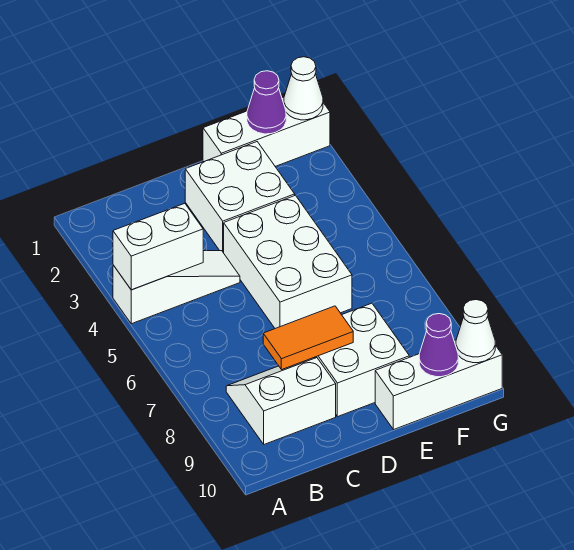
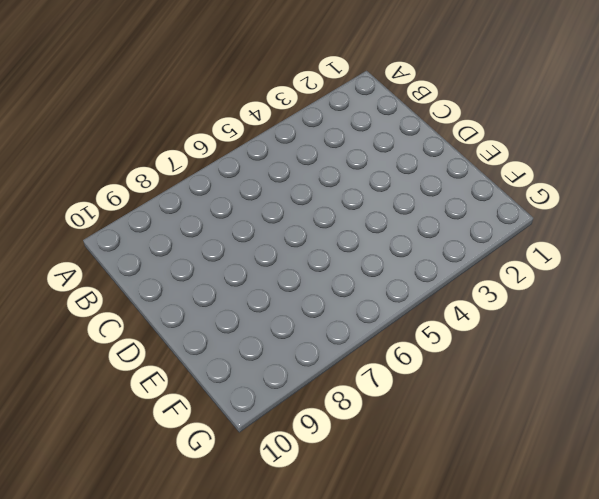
none -> white slope A4:C4 level 1 top A
none -> white slope B8:C9 level 1 top 9
none -> white brick D2:E3 level 1

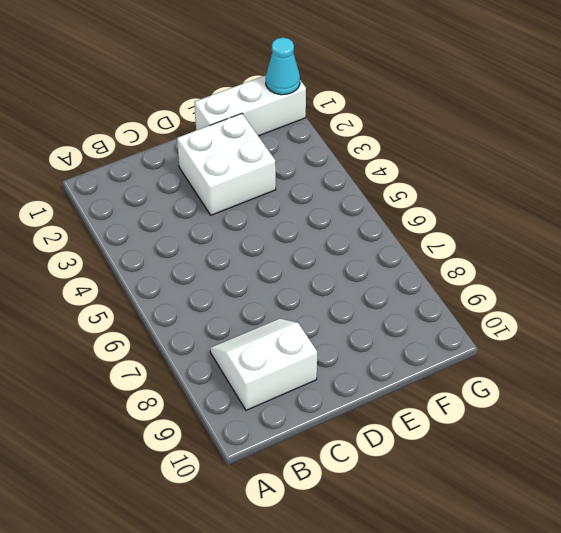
cyan cone G1 level 2 -> white cone G1 level 2
none -> white slope A4:C4 level 1 top A
none -> white brick D4:E6 level 1
none -> white brick D8:E9 level 1

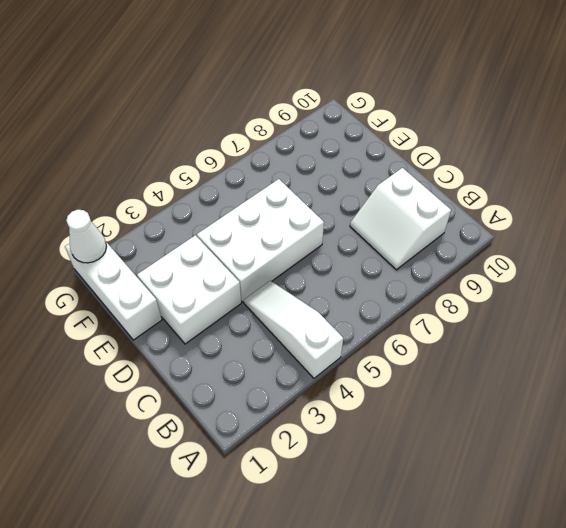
none -> white brick D8:E9 level 1
none -> white brick E10:G10 level 1
none -> white brick A4:B4 level 2

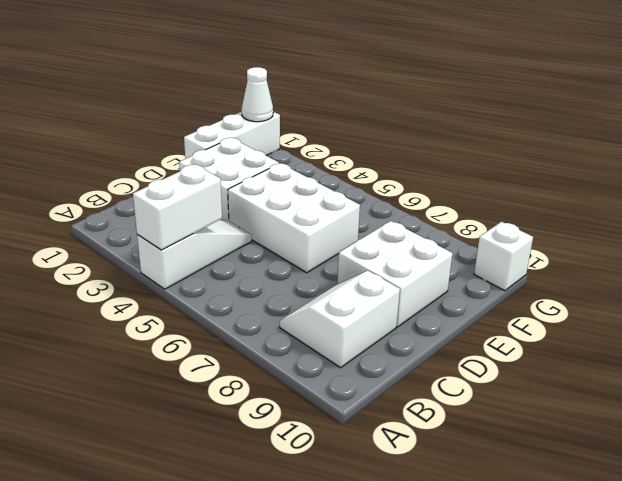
white brick G10 level 1 -> white brick E10:G10 level 1
none -> orange tile C8:D8 level 2
none -> purple cone F1 level 2
none -> purple cone F10 level 2

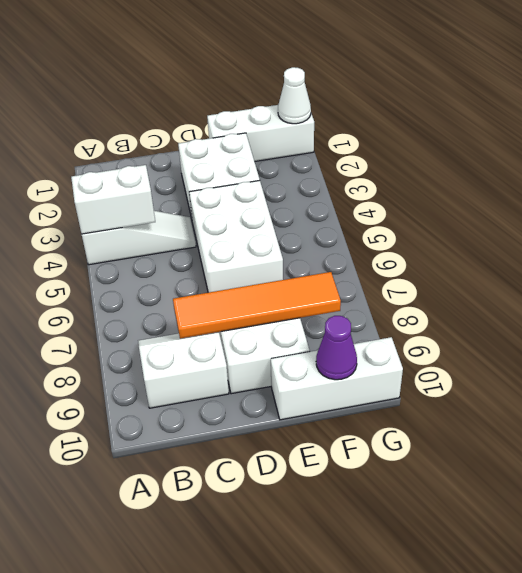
orange tile C8:F8 level 2 -> orange tile C8:D8 level 2
none -> purple cone F1 level 2
none -> white cone G10 level 2

